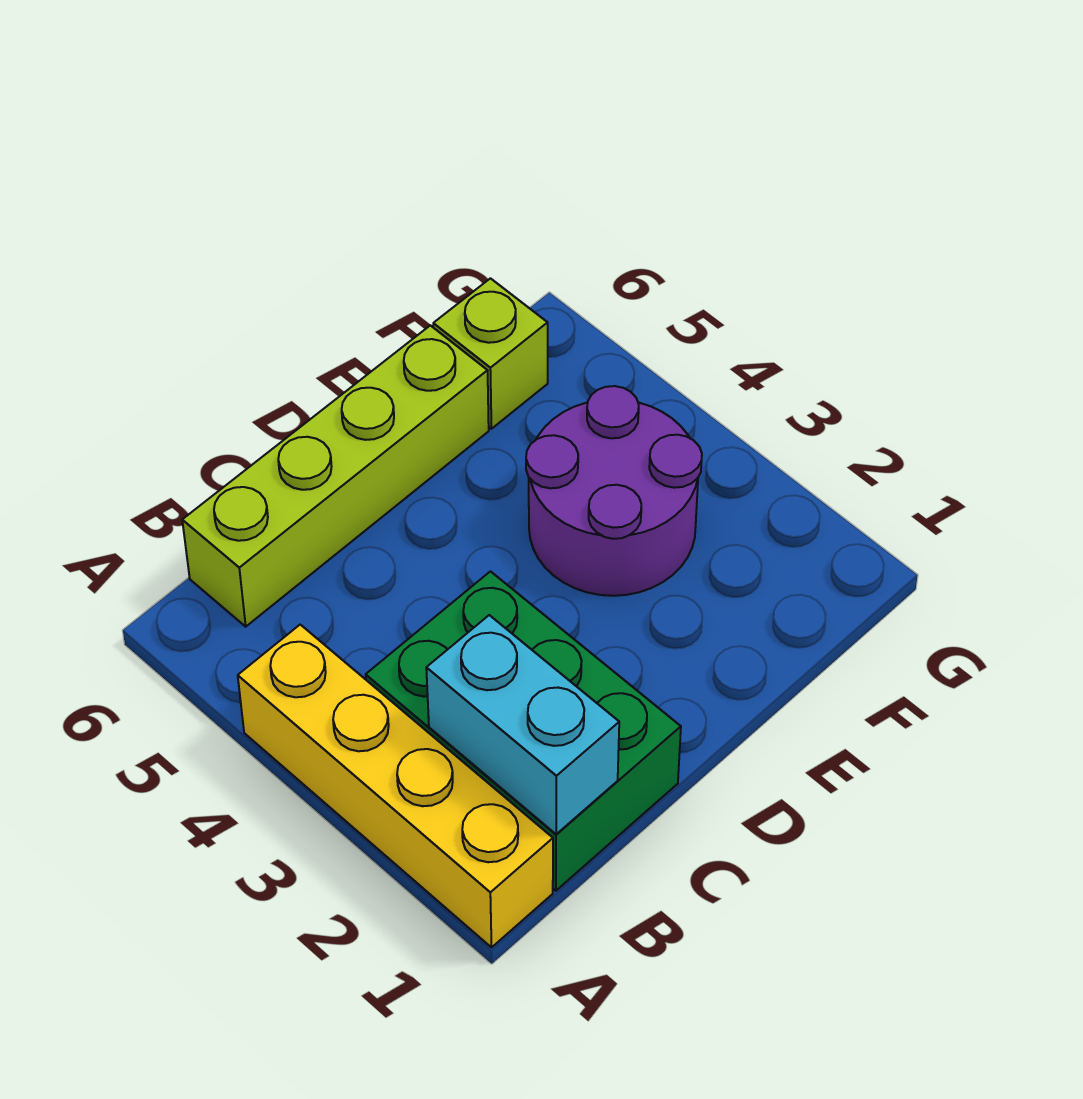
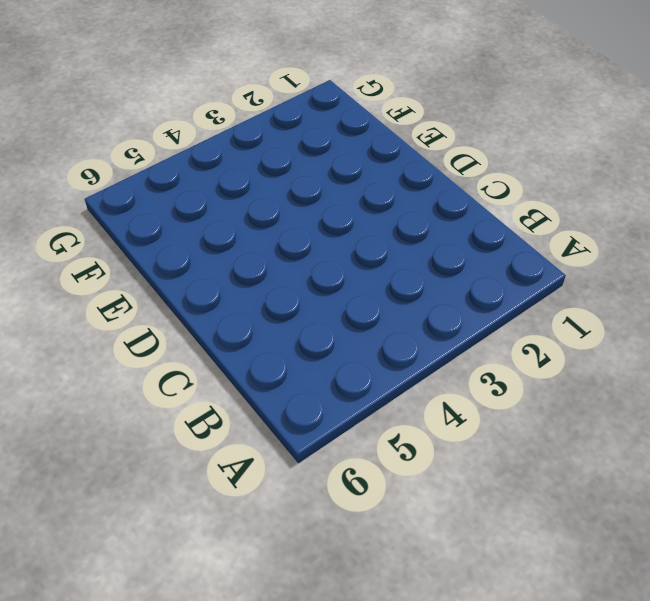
none -> yellow brick A1:A4 level 1
none -> green brick B1:C3 level 1

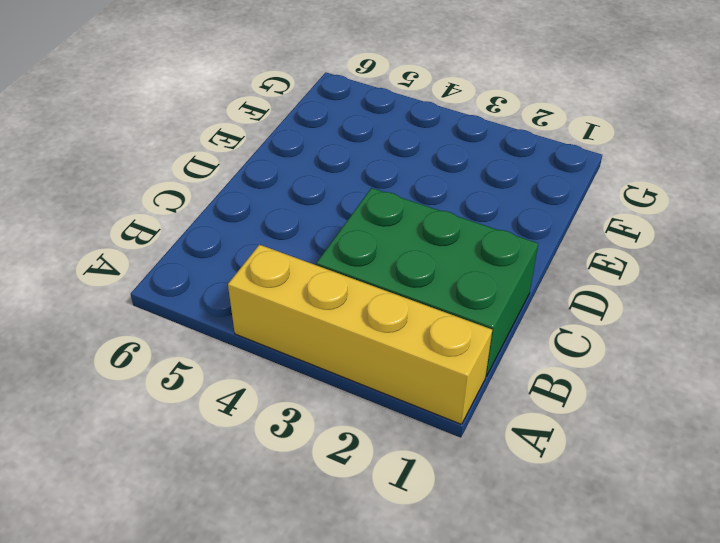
none -> lime brick B6:E6 level 1
none -> purple round brick E3:F4 level 1

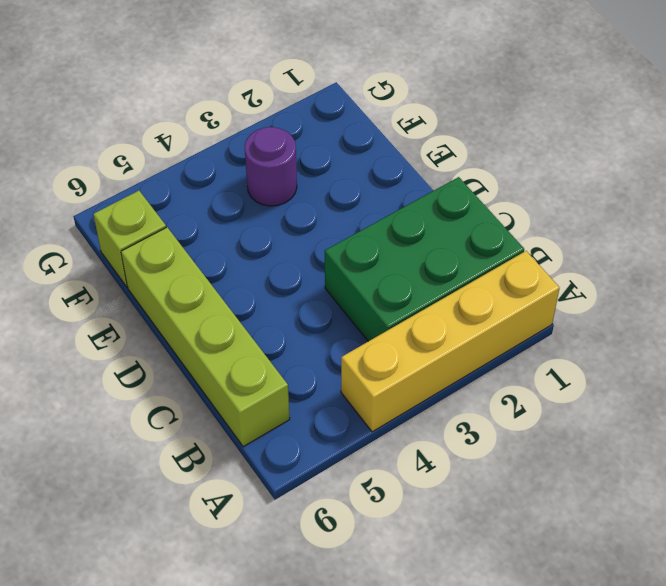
purple round brick F3 level 1 -> purple round brick E3:F4 level 1
none -> cyan brick B1:B2 level 2

